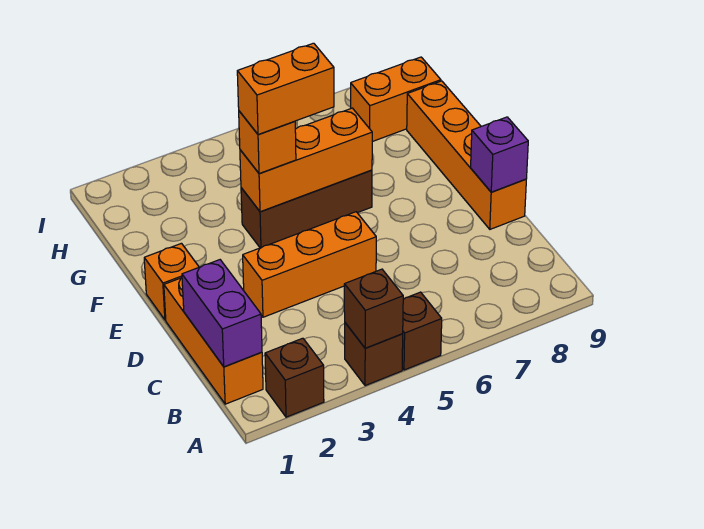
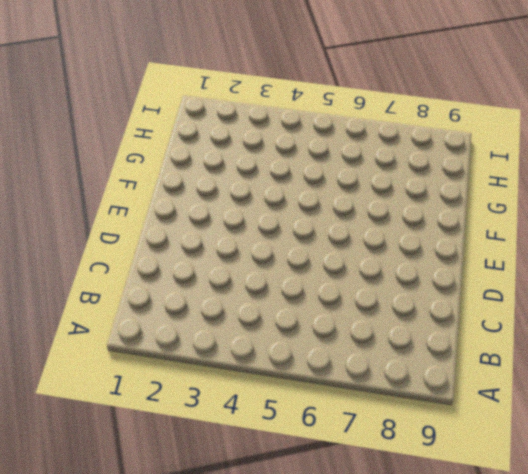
none -> brown brick A2 level 1
none -> brown brick A4 level 1
none -> brown brick A5 level 1

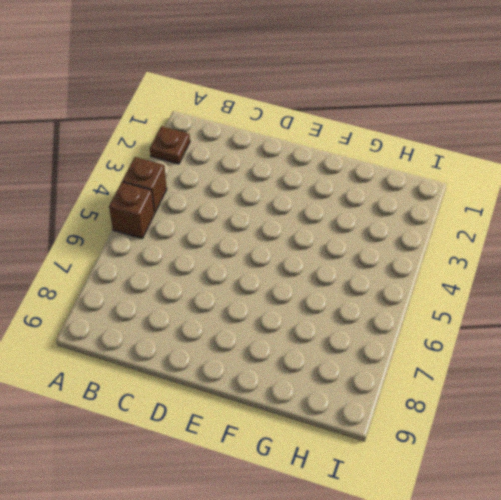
brown plate A2 level 1 -> brown brick A2 level 1
none -> orange brick B1:D1 level 1
none -> orange brick D3:D5 level 1
none -> orange brick D9:G9 level 1

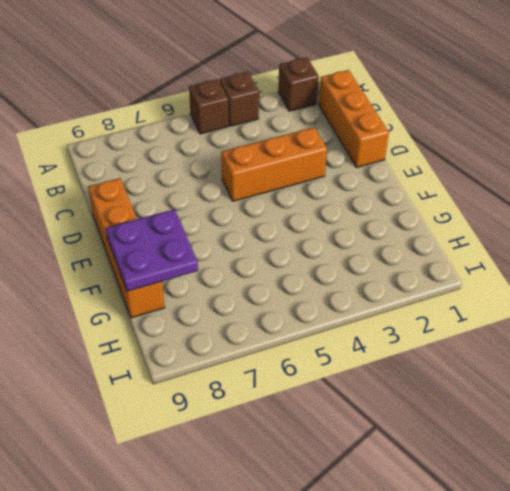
purple plate F8:G9 level 2 -> none
none -> orange brick E1 level 1
none -> brown brick F4:F6 level 1
none -> orange brick H8:H9 level 1

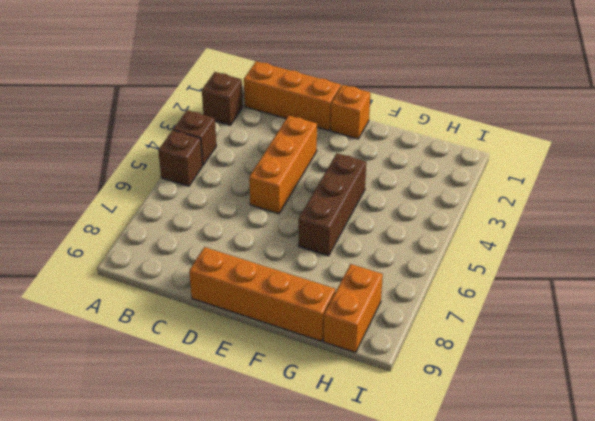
none -> brown brick A4 level 2
none -> purple brick B1:C1 level 2
none -> purple brick D9 level 2

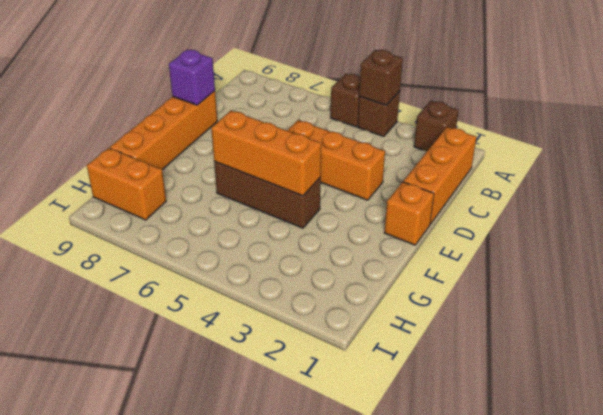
none -> purple brick B1:C1 level 2
none -> orange brick F4 level 3
none -> orange brick F4:F5 level 4

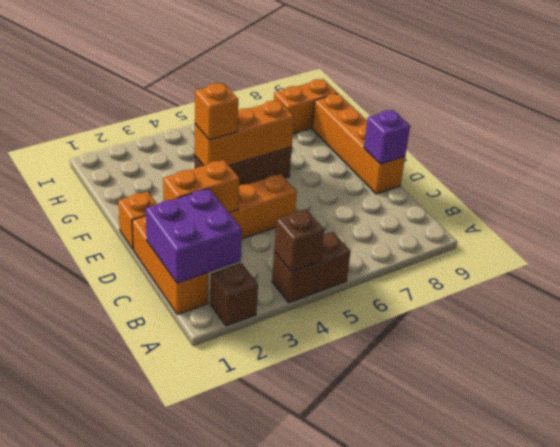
purple brick B1:C2 level 2 -> purple brick B1:C1 level 2
orange brick D2:D3 level 2 -> orange brick F4:F5 level 4

